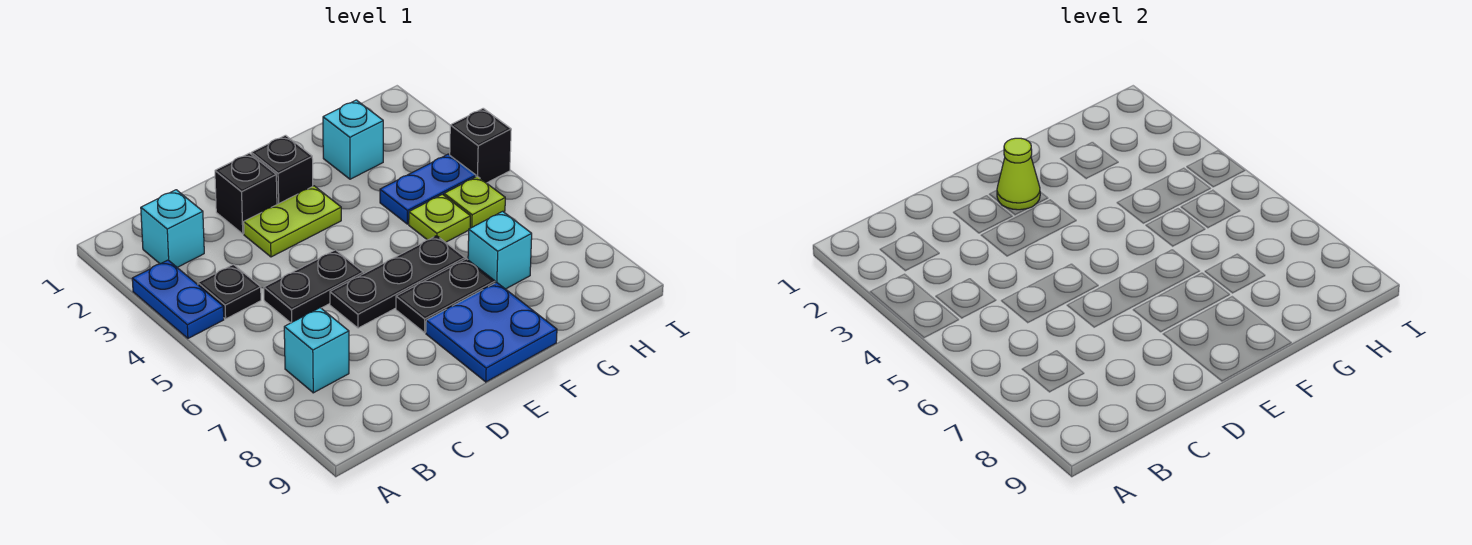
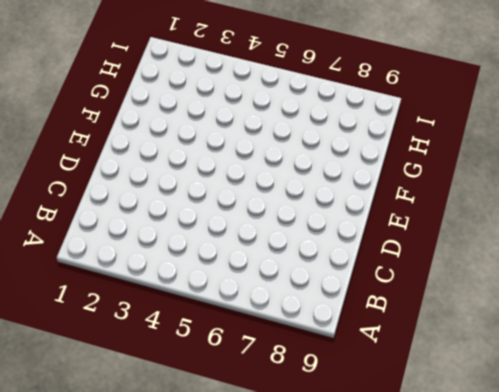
none -> blue plate A3:A4 level 1
none -> cyan brick B2 level 1
none -> black plate B4 level 1

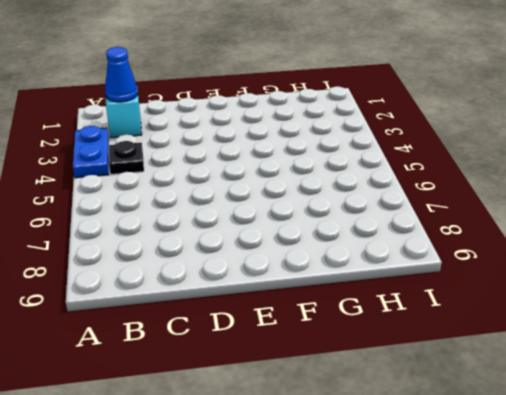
blue cone B2 level 2 -> none
none -> cyan brick B7 level 1
none -> black plate C5:D5 level 1
none -> black brick D2 level 1

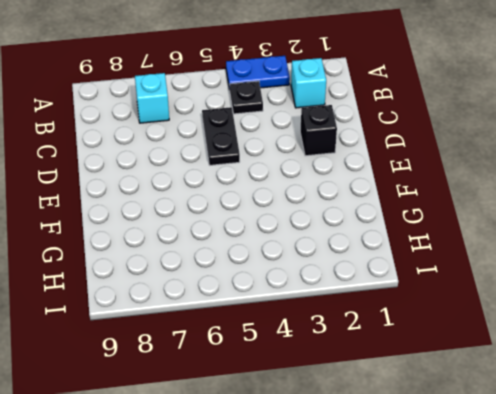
none -> lime plate D3:E3 level 1
none -> black plate D6:F6 level 1
none -> black brick E2 level 1

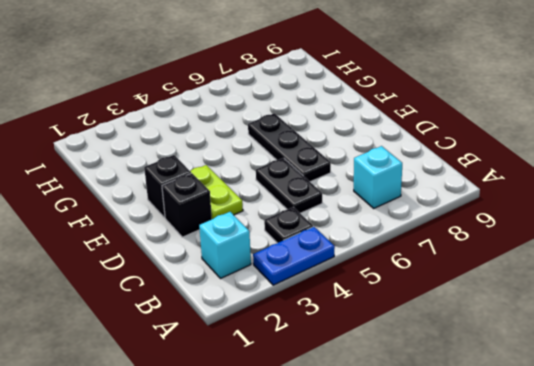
none -> black plate E7:F7 level 1
none -> blue plate E8:F9 level 1
none -> cyan brick G2 level 1

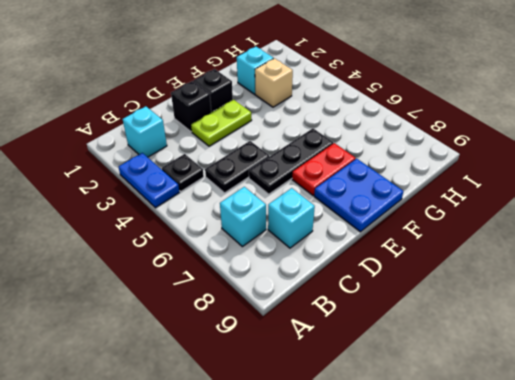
cyan brick C8 level 1 -> cyan brick G7 level 1
red plate E7:F7 level 1 -> black plate E7:F7 level 1
tan brick G3 level 1 -> none
none -> blue plate G4:H4 level 1
none -> lime plate G5 level 1
none -> lime plate H5 level 1

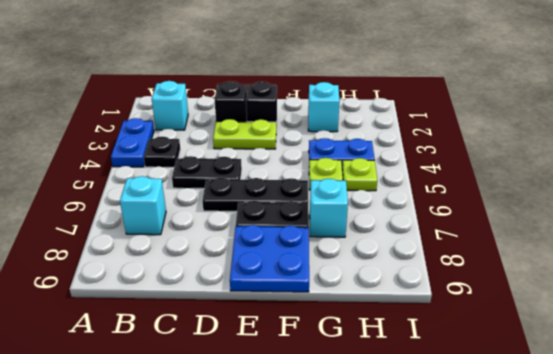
none -> black brick I4 level 1
none -> lime cone E2 level 2

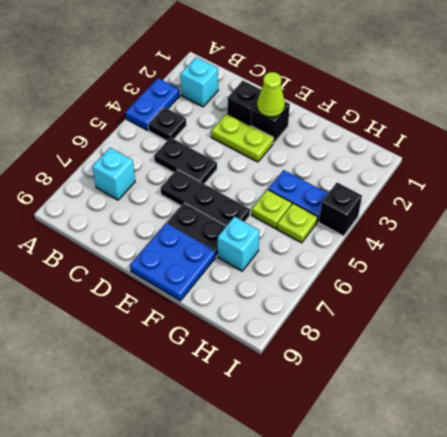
none -> cyan brick G2 level 1

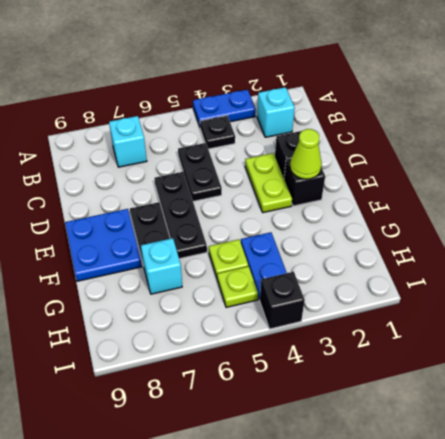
none -> cyan brick G2 level 1

